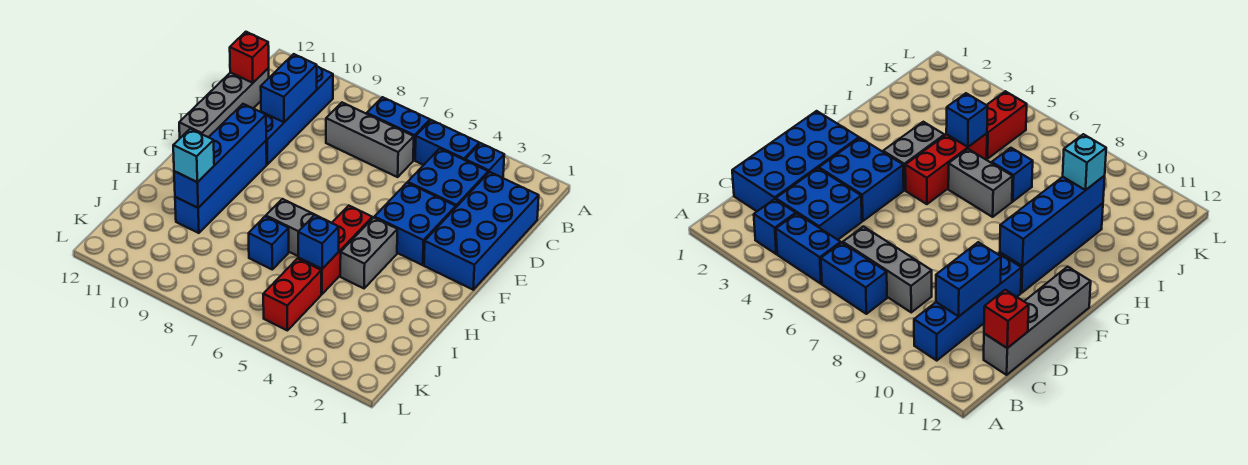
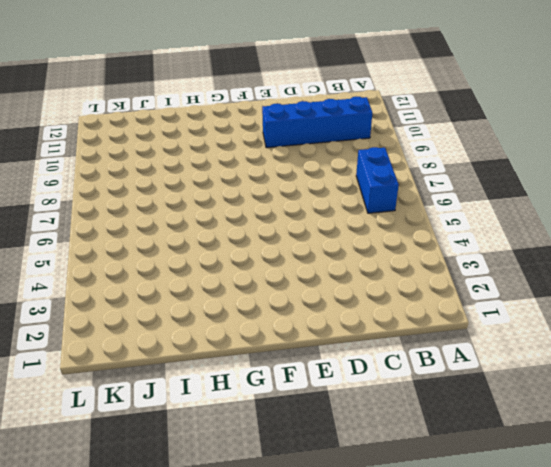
none -> blue brick B3 level 1
none -> blue brick B4:B5 level 1
none -> blue brick C1:F2 level 1

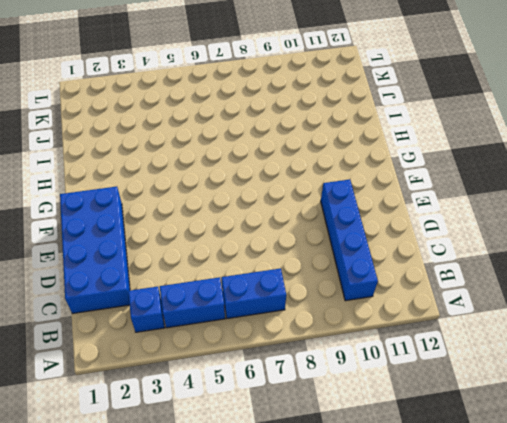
none -> blue brick C3:D4 level 1
none -> grey brick C6:C8 level 1
none -> grey brick C12:F12 level 1

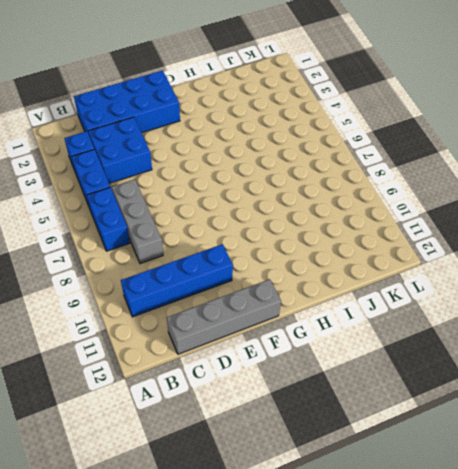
none -> blue brick E3:F4 level 1
none -> blue brick F10:I10 level 1
none -> grey brick G4:H4 level 1

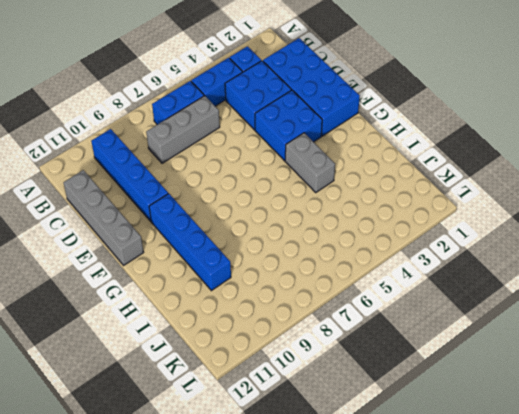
none -> red brick G5:I5 level 1
none -> grey brick H6:H7 level 1
none -> blue brick I7 level 1

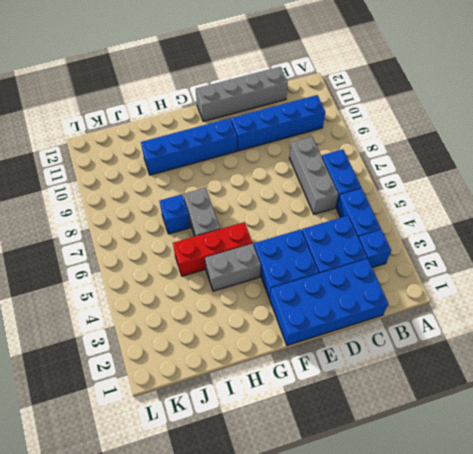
none -> red brick J5:K5 level 1
none -> blue brick C10:D10 level 2
none -> red brick C12 level 2

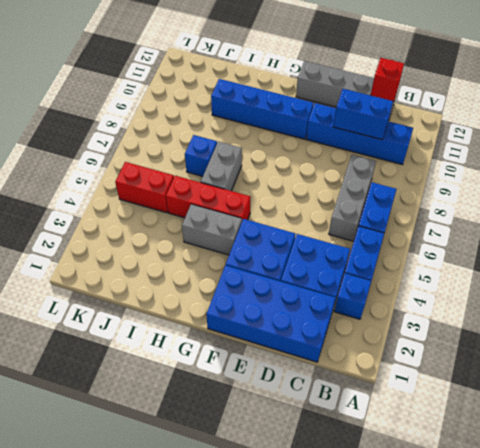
none -> blue brick F10:I10 level 2
none -> blue brick I5 level 2
none -> cyan brick I10 level 3

